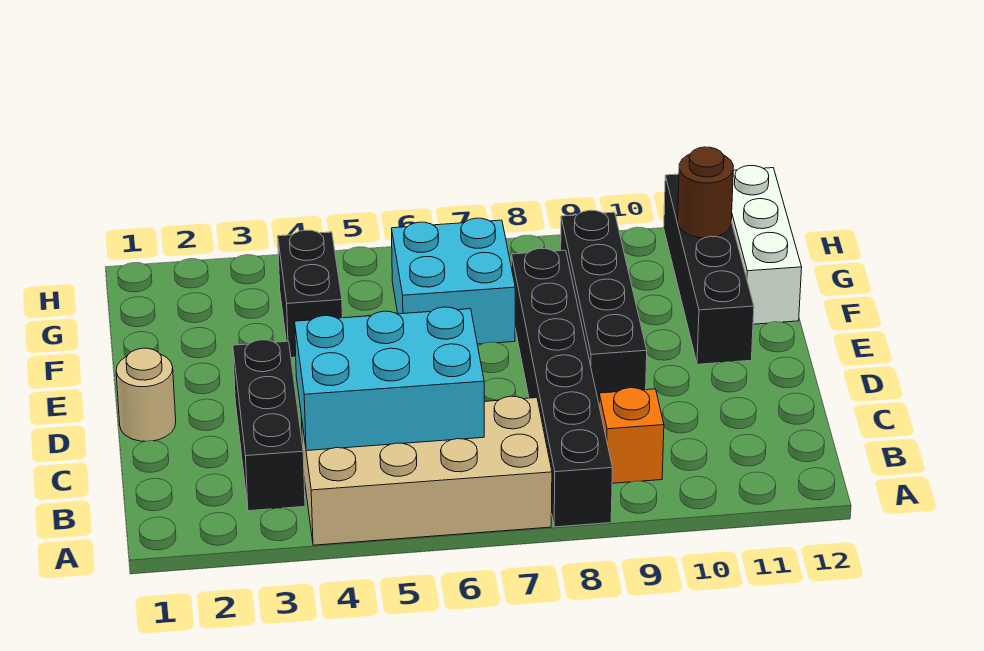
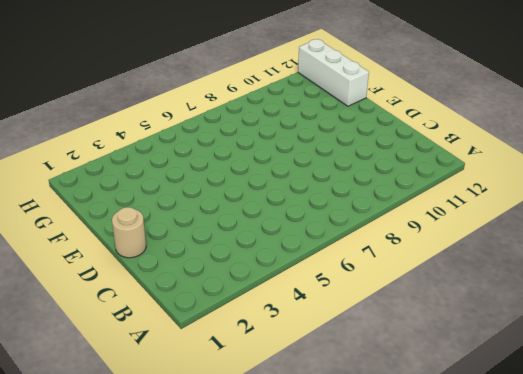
none -> tan brick A4:B7 level 1
none -> black brick A8:F8 level 1
none -> black brick B3:D3 level 1

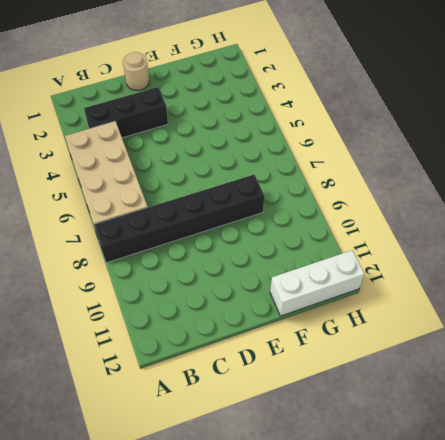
none -> orange brick B9 level 1
none -> black brick D9:G9 level 1
none -> black brick E11:H11 level 1

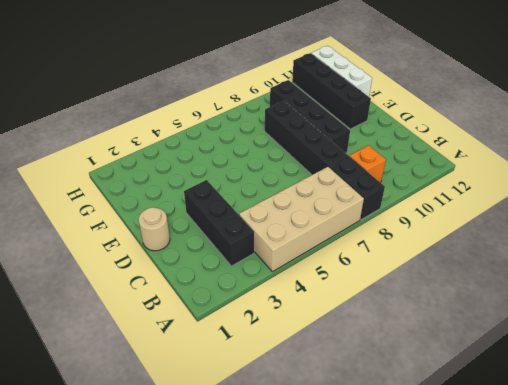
none -> black brick F4:G4 level 1
none -> cyan brick F6:G7 level 1
none -> cyan brick B4:C6 level 2

